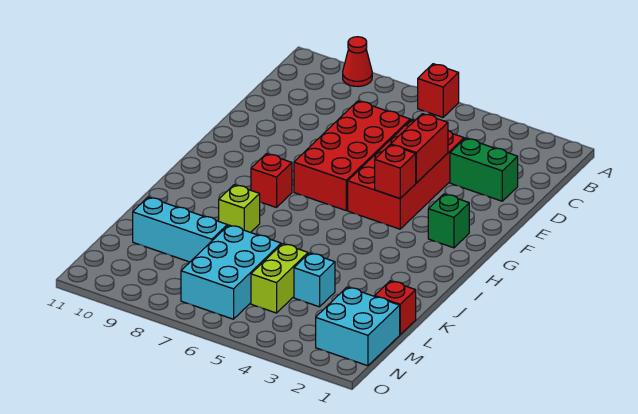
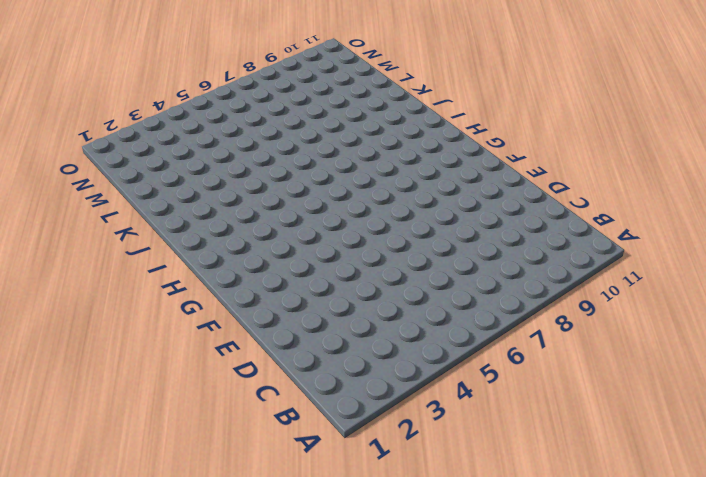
none -> red brick A6 level 1
none -> red cone A9 level 1
none -> green brick D2:D3 level 1

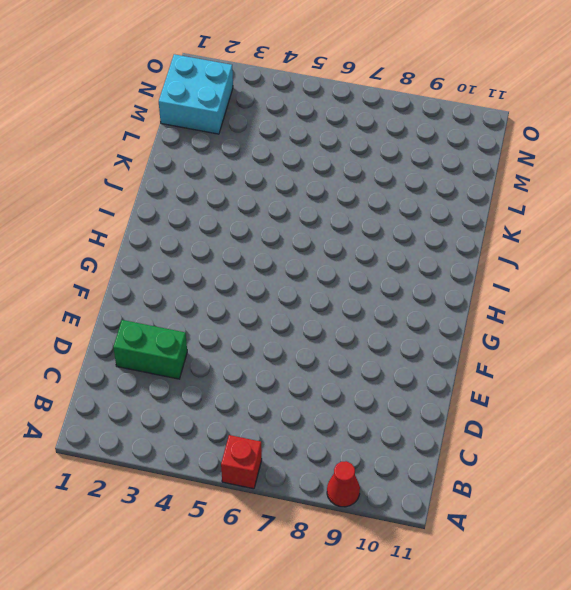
none -> red brick D4:G5 level 1
none -> red brick D6:G7 level 1
none -> green brick G2 level 1

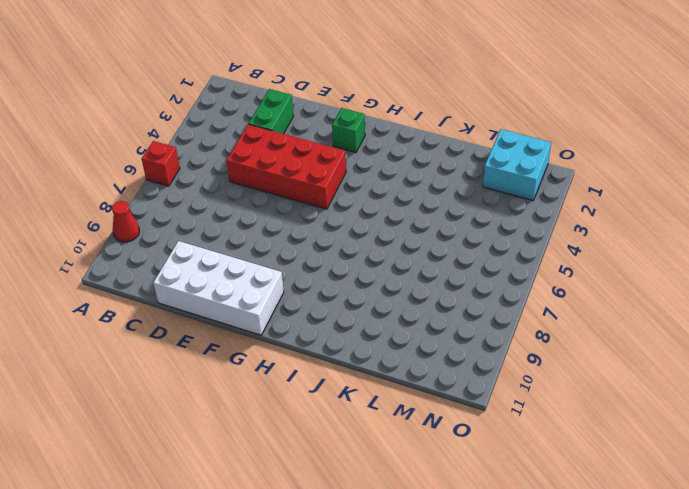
white brick D10:G11 level 1 -> none
none -> red brick D6:G7 level 1
none -> red brick H8 level 1
none -> lime brick J8 level 1

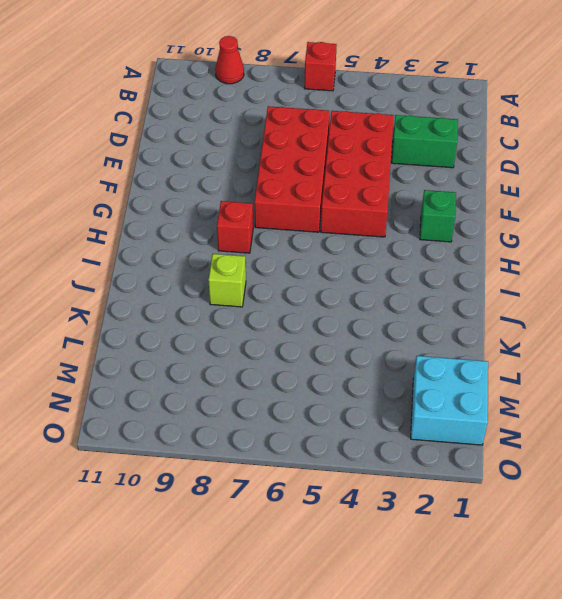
none -> red brick L1 level 1
none -> cyan brick L4 level 1
none -> lime brick L5:M5 level 1

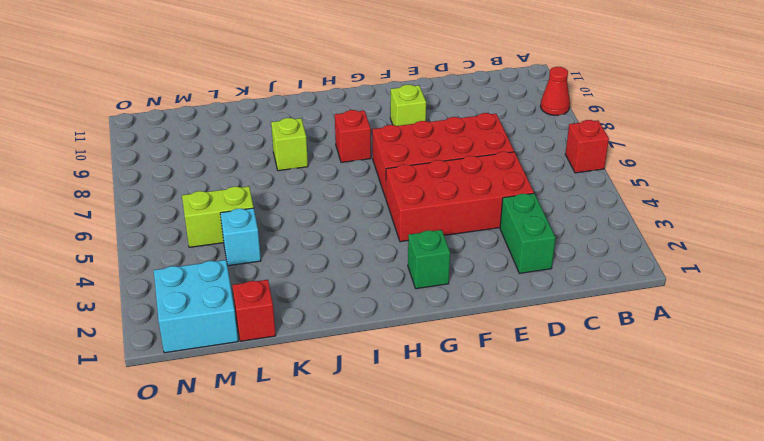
lime brick F9 level 1 -> none
none -> cyan brick L6:N7 level 1
none -> cyan brick L8:L10 level 1
none -> red brick E4:F4 level 2

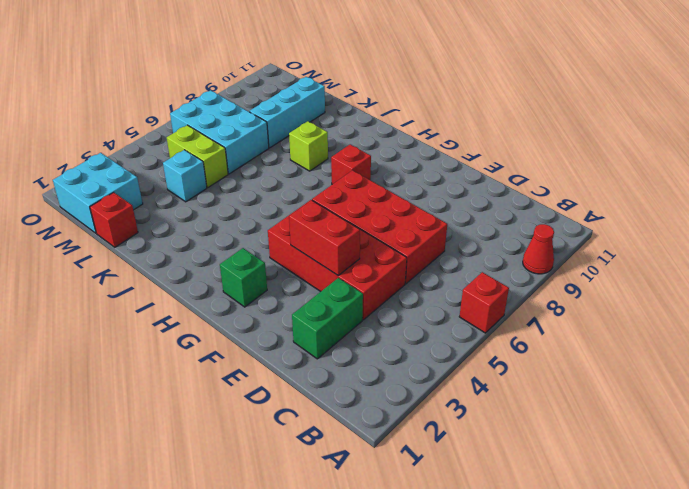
none -> red brick G4 level 2

